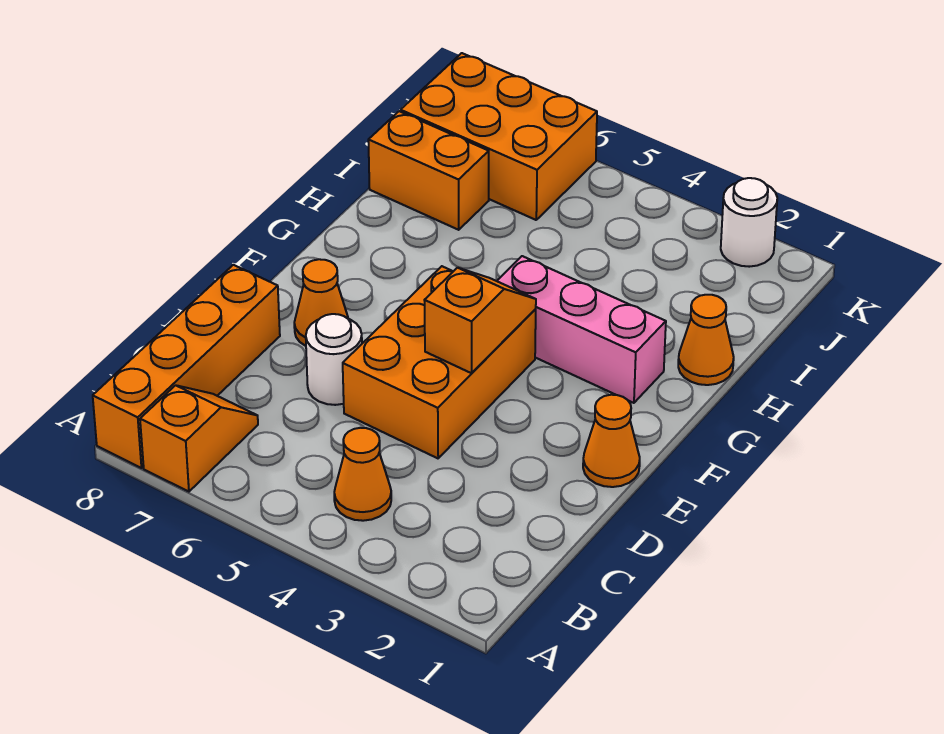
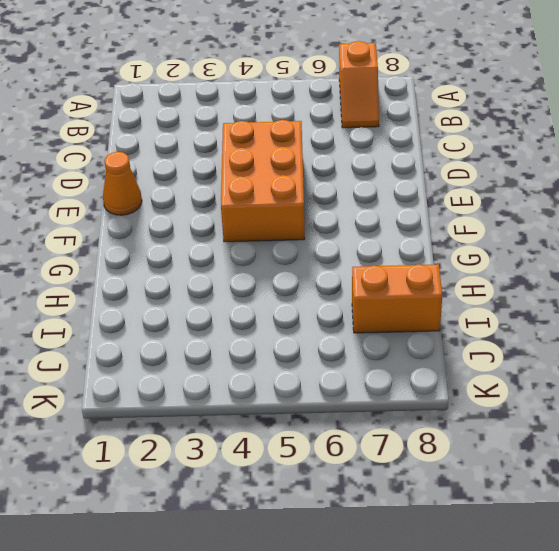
none -> orange brick A8:D8 level 1
none -> orange cone B4 level 1
none -> white round brick D6 level 1

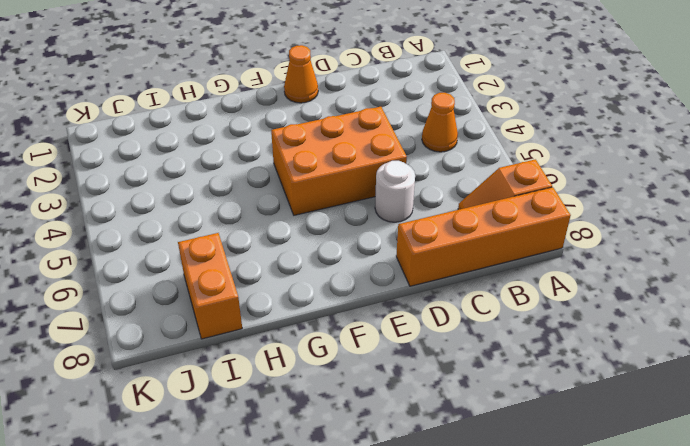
none -> orange cone E7 level 1
none -> pink brick G2:G4 level 1
none -> orange cone H1 level 1

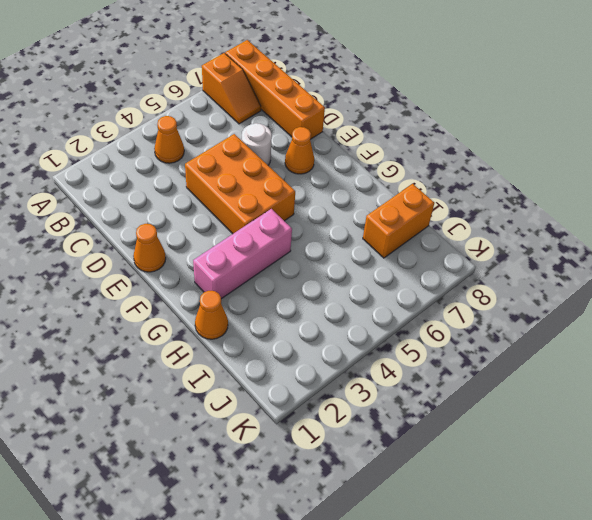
none -> orange brick J6:K8 level 1
none -> white round brick K2 level 1
none -> orange slope E4:F4 level 2 top E

